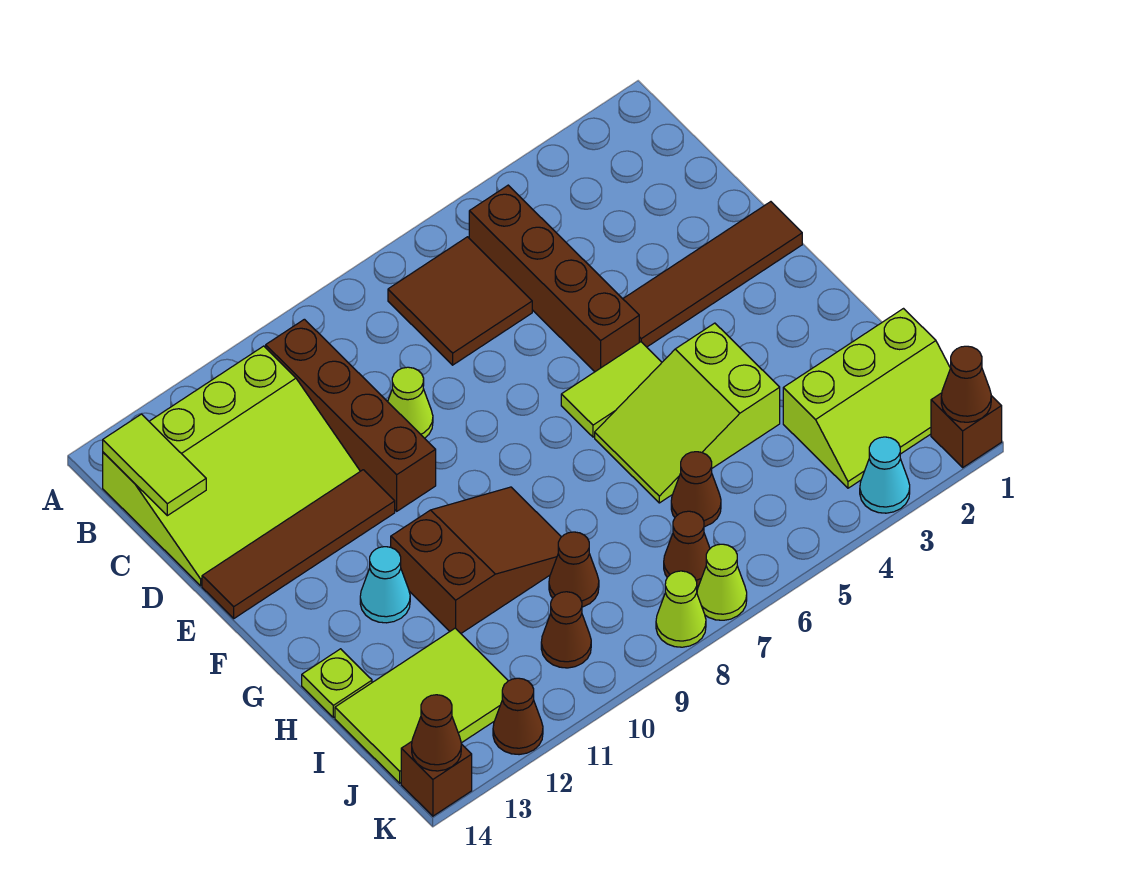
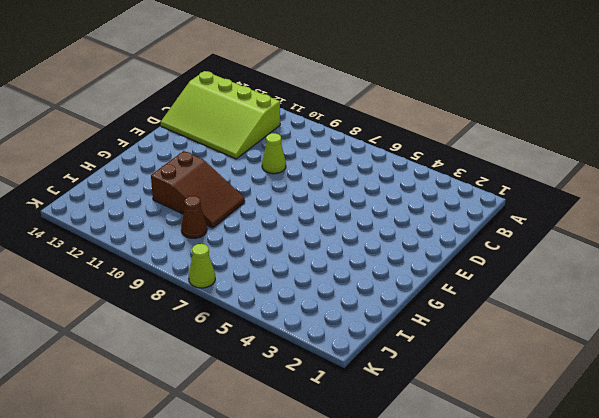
none -> brown brick B5:E5 level 1
none -> brown tile B6:C7 level 1
none -> brown brick B10:E10 level 1

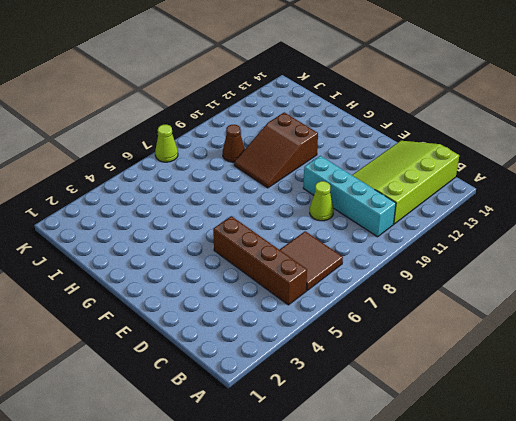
cyan brick B10:E10 level 1 -> brown brick B10:E10 level 1
none -> brown tile E1:E4 level 1
none -> brown tile E11:E14 level 1
none -> lime tile F5:F6 level 1

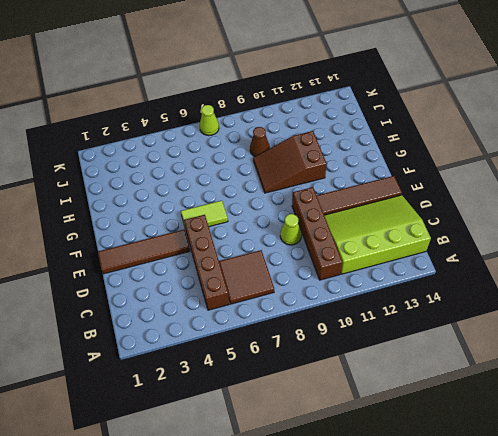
none -> lime slope G4:H6 level 1 top 4
none -> cyan cone G12 level 1
none -> lime plate H14 level 1

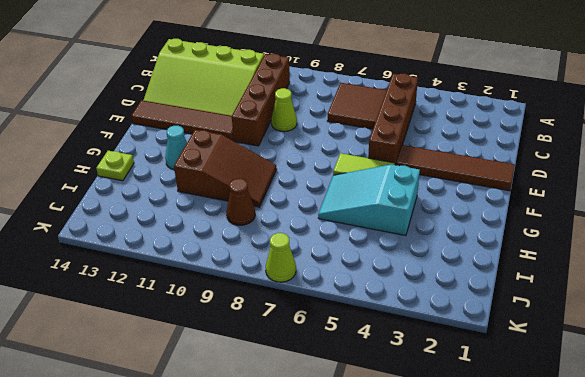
cyan slope G4:H6 level 1 top 4 -> lime slope G4:H6 level 1 top 4
none -> lime slope I1:J3 level 1 top I
none -> brown cone I6 level 1
none -> lime tile I12:J14 level 1

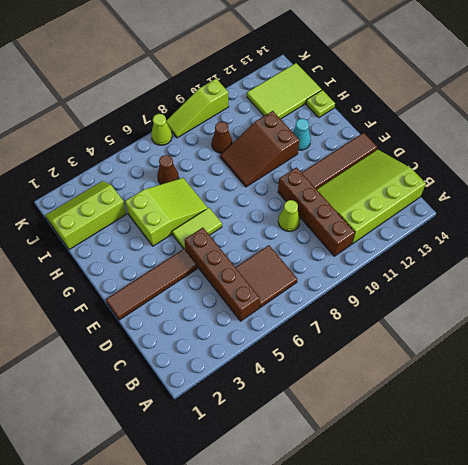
lime slope K8:K10 level 1 top 10 -> lime cone K8 level 1
none -> brown cone J7 level 1
none -> brown cone J10 level 1
none -> brown brick K1 level 1

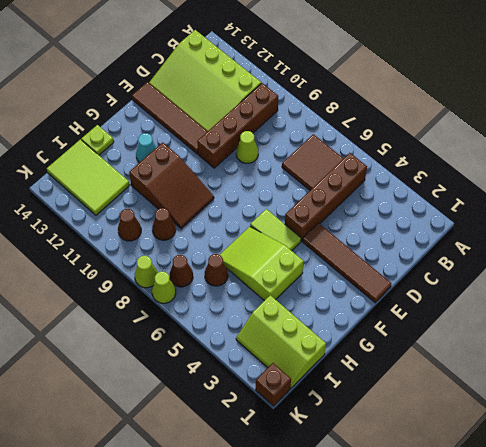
none -> cyan cone K3 level 1
none -> brown cone K12 level 1
none -> brown brick K14 level 1

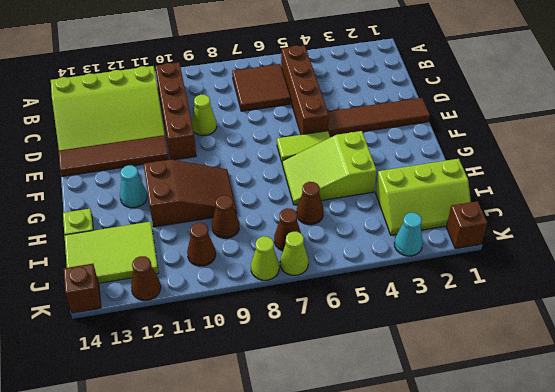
none -> lime tile B14:C14 level 2
none -> brown cone K1 level 2
none -> brown cone K14 level 2

